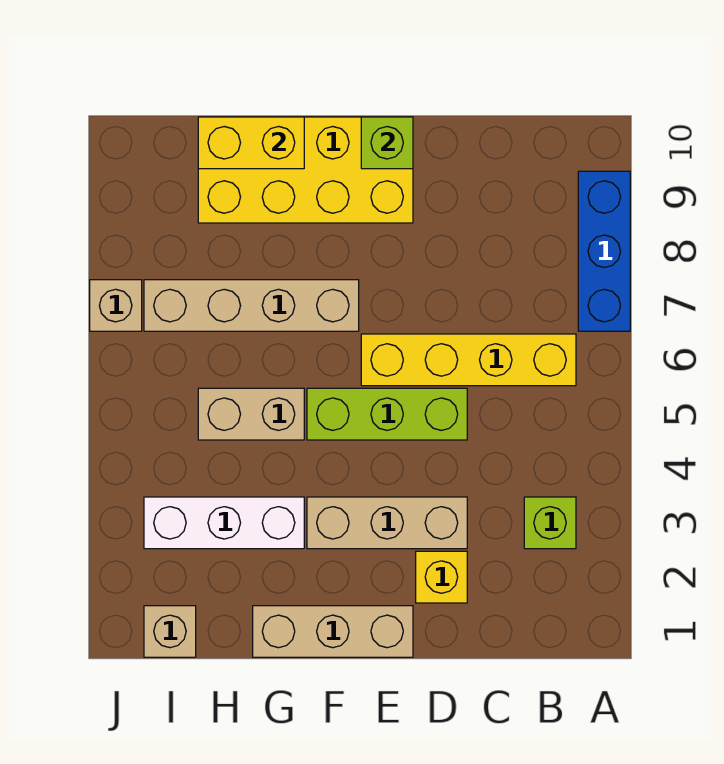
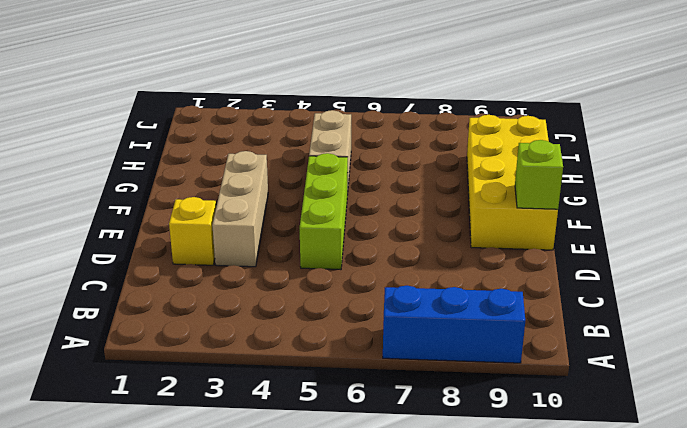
none -> lime brick B3 level 1
none -> yellow brick B6:E6 level 1
none -> tan brick E1:G1 level 1

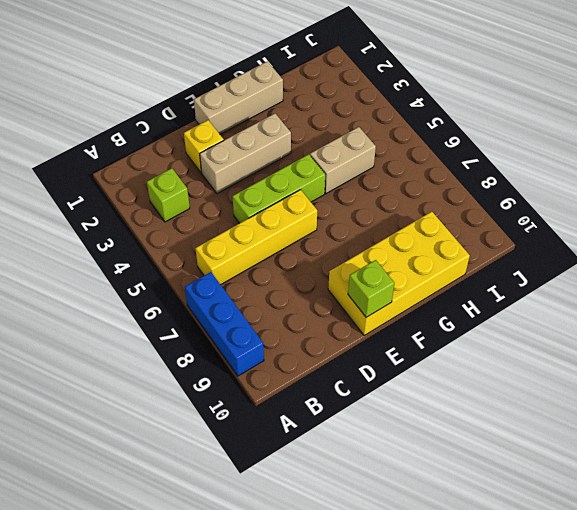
none -> tan brick F7:I7 level 1
none -> white brick G3:I3 level 1
none -> tan brick I1 level 1

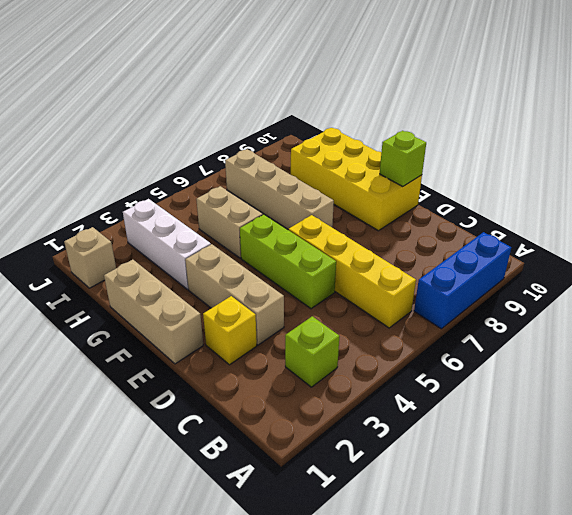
none -> tan brick J7 level 1
none -> yellow brick G10:H10 level 2

